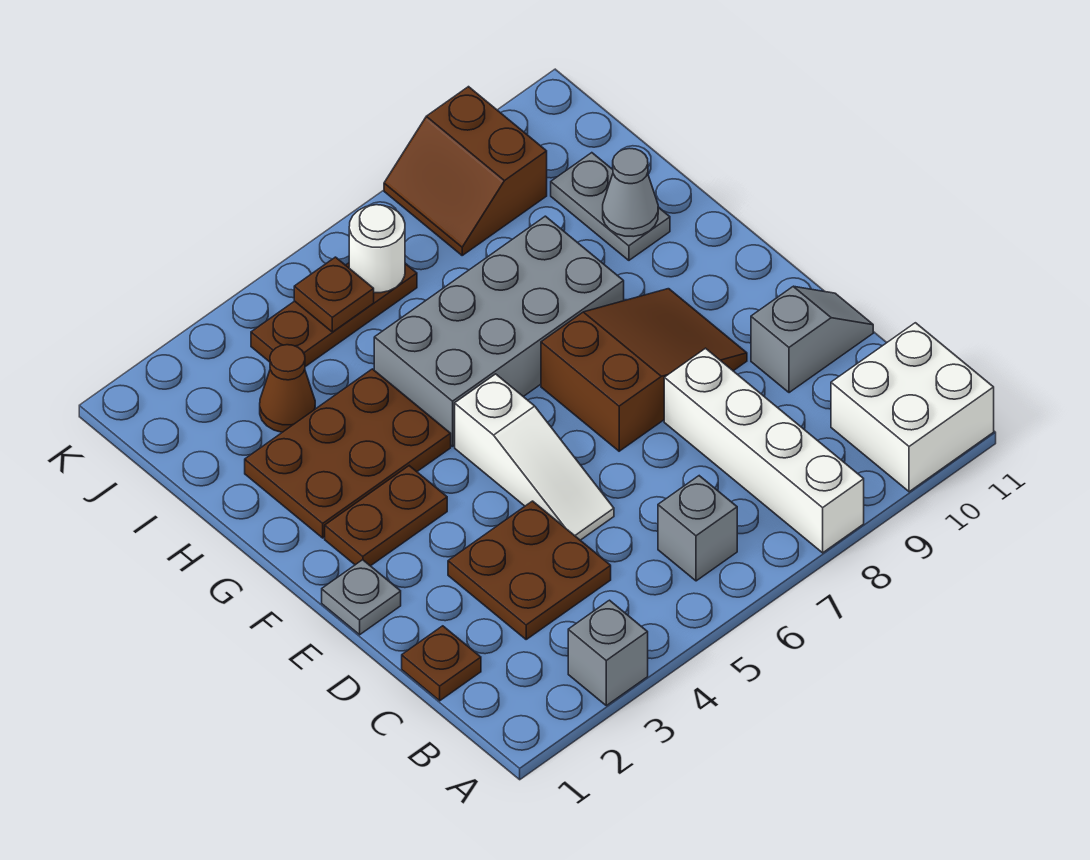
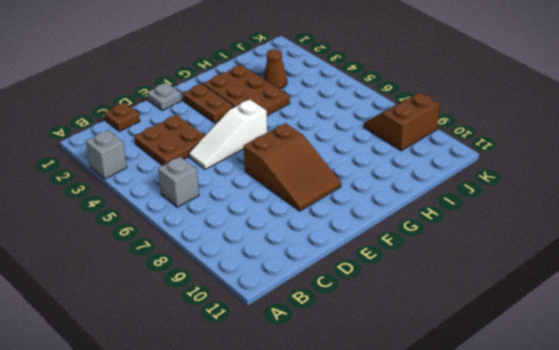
none -> white brick A8:D8 level 1
none -> white brick A10:B11 level 1
none -> grey slope D10:D11 level 1 top 10

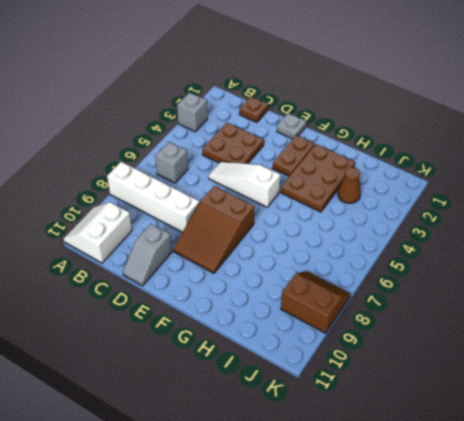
white slope A10:B11 level 1 top B -> white brick A10:B11 level 1
none -> grey brick G5:H8 level 1
none -> grey plate H10:I10 level 1
none -> brown plate J4:J6 level 1

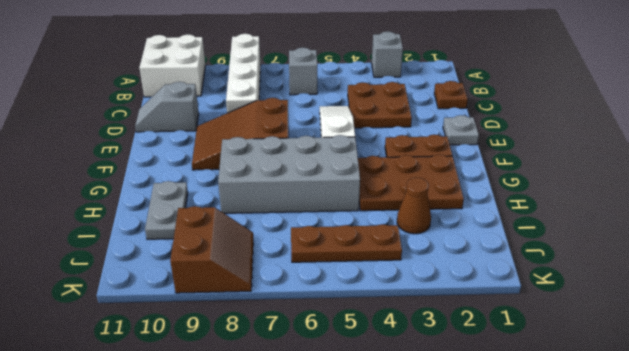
none -> grey cone H10 level 2
none -> brown plate J5 level 2
none -> white round brick J6 level 2

